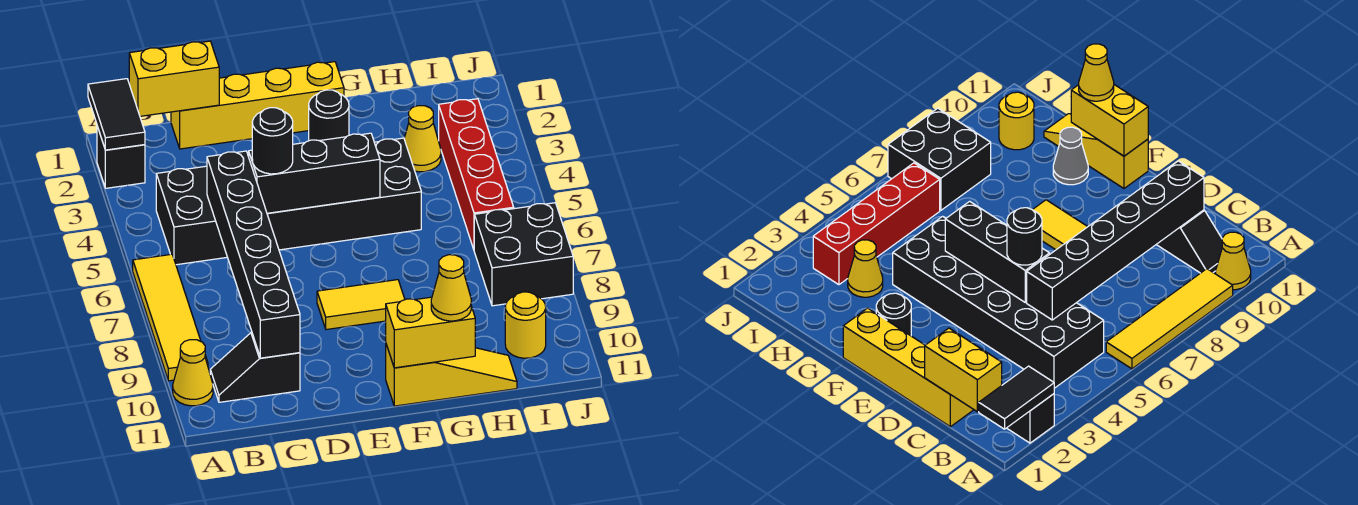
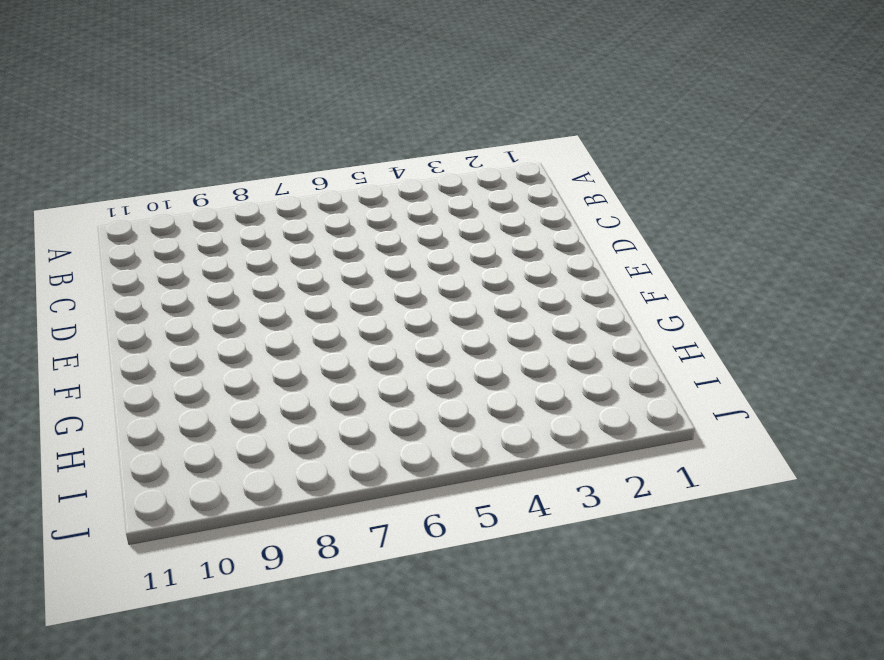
none -> black brick A2 level 1
none -> yellow tile A6:A9 level 1
none -> yellow cone A10 level 1

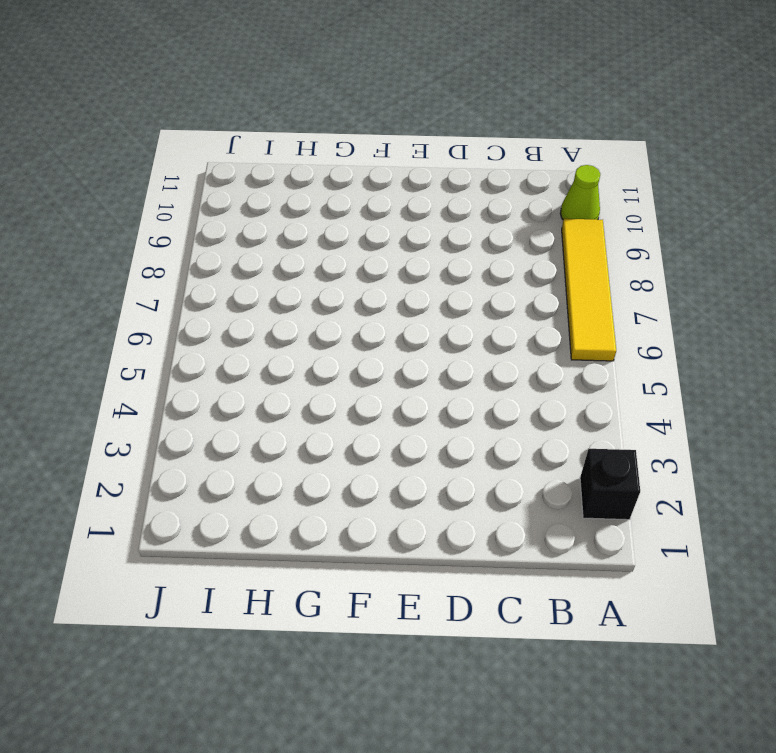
lime cone A10 level 1 -> yellow cone A10 level 1
none -> black brick B4:G5 level 1
none -> black slope B10:C10 level 1 top C
none -> yellow brick C1:F1 level 1

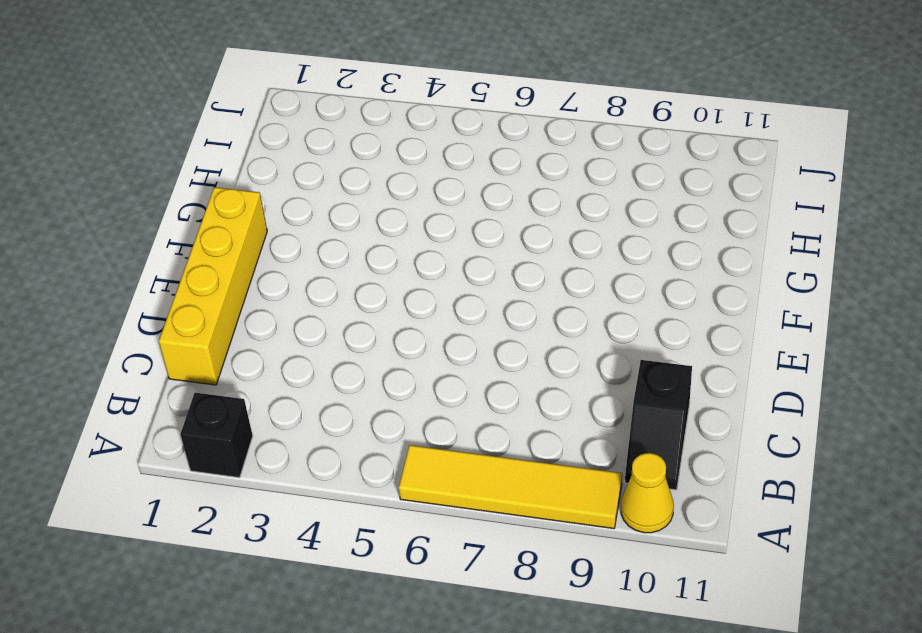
none -> black brick B4:G5 level 1
none -> yellow tile E8:F8 level 1
none -> black round brick F2 level 1

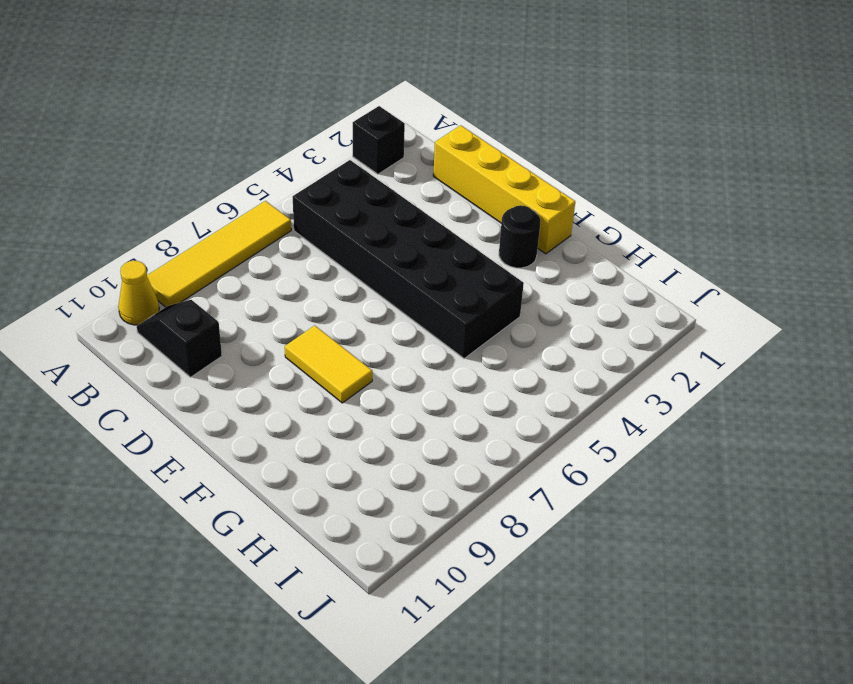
none -> yellow slope F11:H11 level 1 top F
none -> grey cone G10 level 1
none -> yellow cone H3 level 1

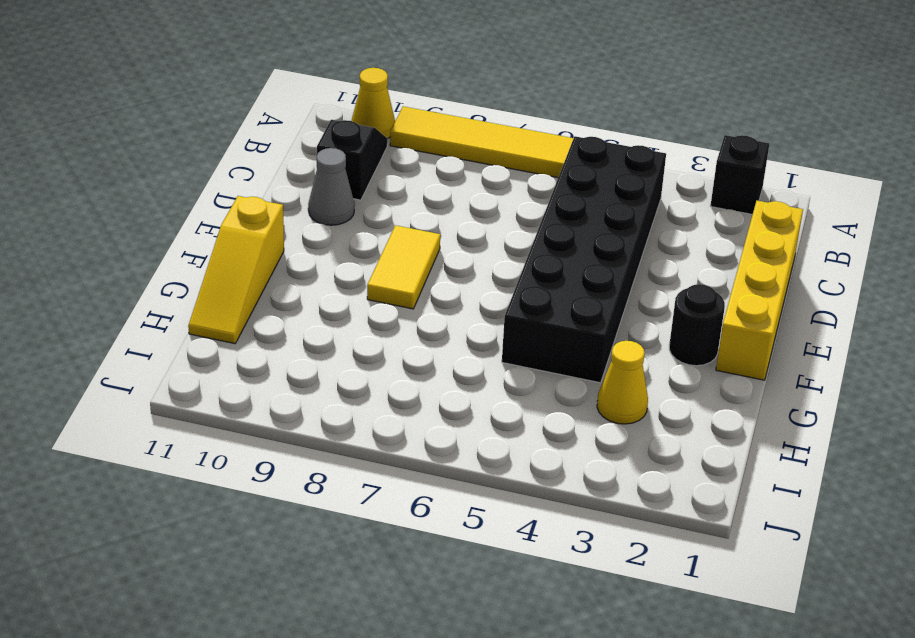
grey cone D10 level 1 -> grey cone G10 level 1
none -> red brick I3:I6 level 1
none -> black brick I7:J8 level 1
none -> yellow round brick I10 level 1

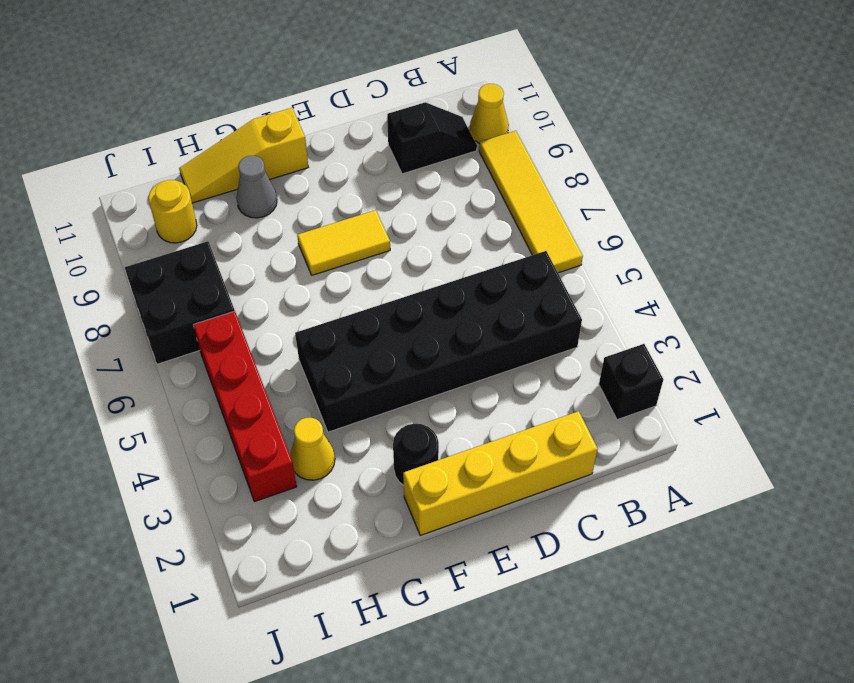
none -> black tile A1:A2 level 2
none -> yellow brick B1:C1 level 2
none -> black brick C5:C10 level 2

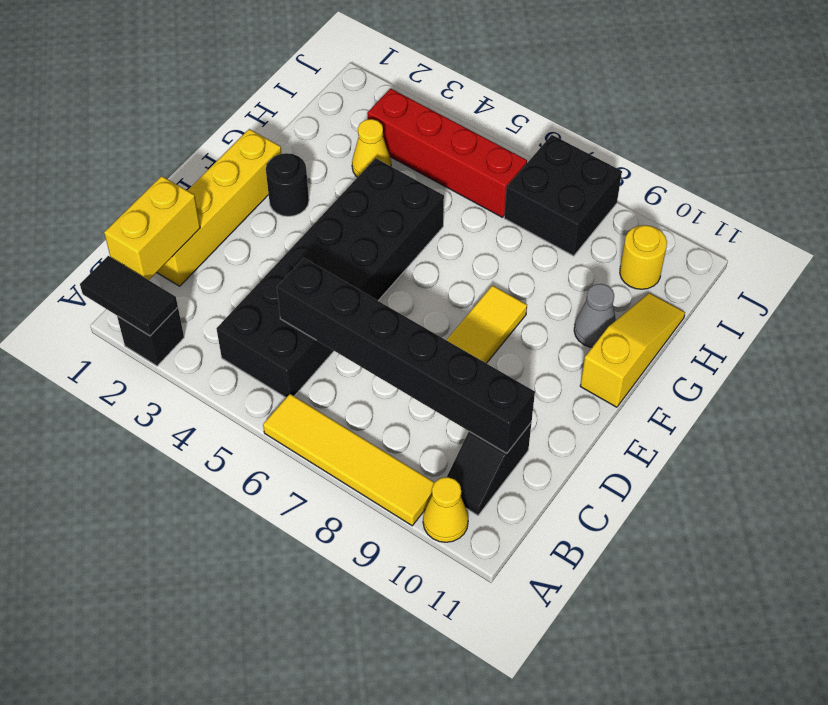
none -> black brick D5:F5 level 2
none -> yellow brick F11:G11 level 2
none -> black round brick D5 level 3

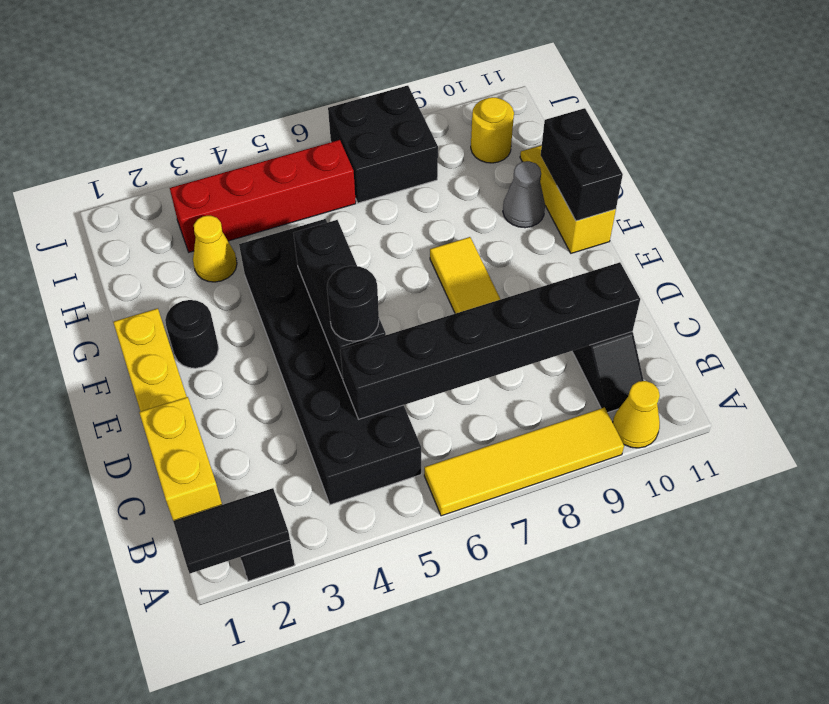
black brick F11:G11 level 2 -> yellow brick F11:G11 level 2
none -> yellow cone G11 level 3

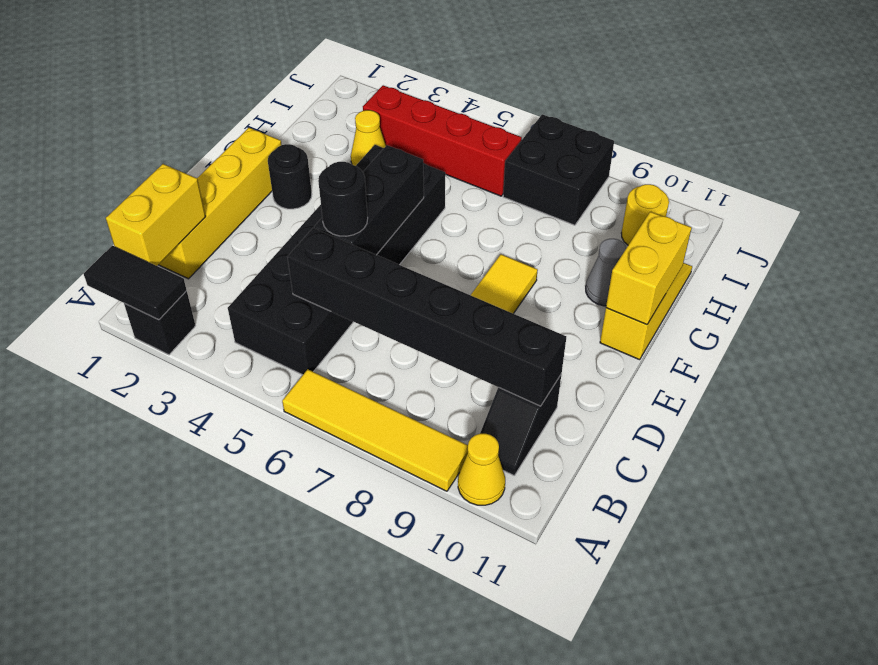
none -> yellow cone G11 level 3

